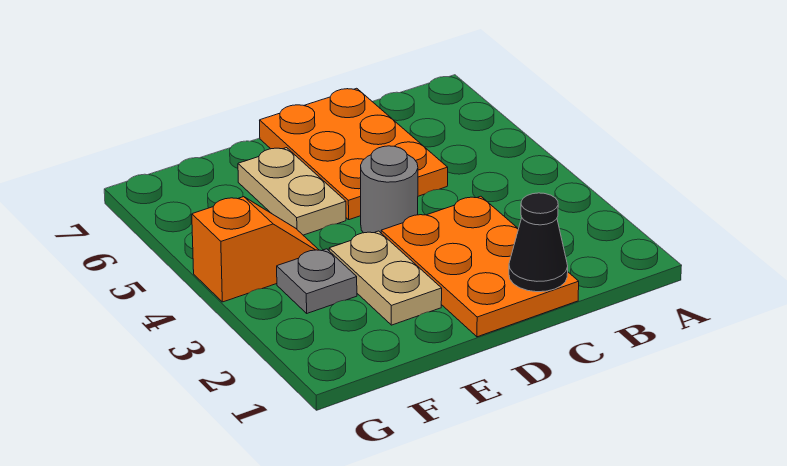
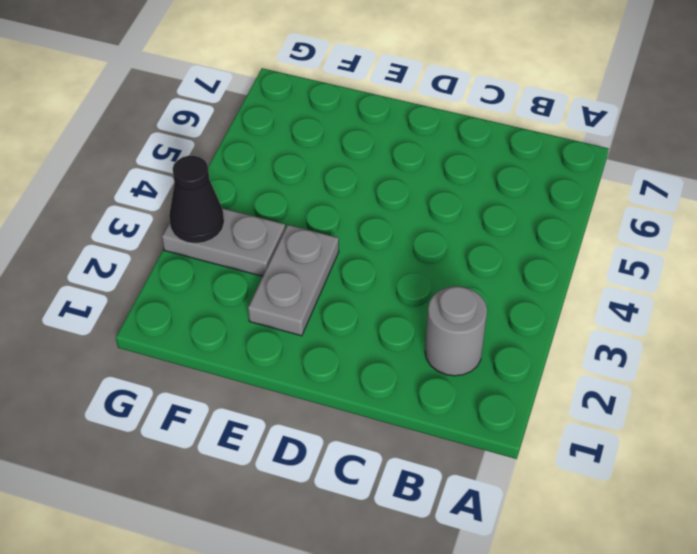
grey round brick B2 level 1 -> grey round brick D4 level 1
grey plate E2:E3 level 1 -> tan plate E2:E3 level 1
grey plate F3:G3 level 1 -> grey plate F3 level 1
black cone G3 level 2 -> black cone C1 level 2
none -> orange plate C1:D3 level 1
none -> orange plate C5:D7 level 1

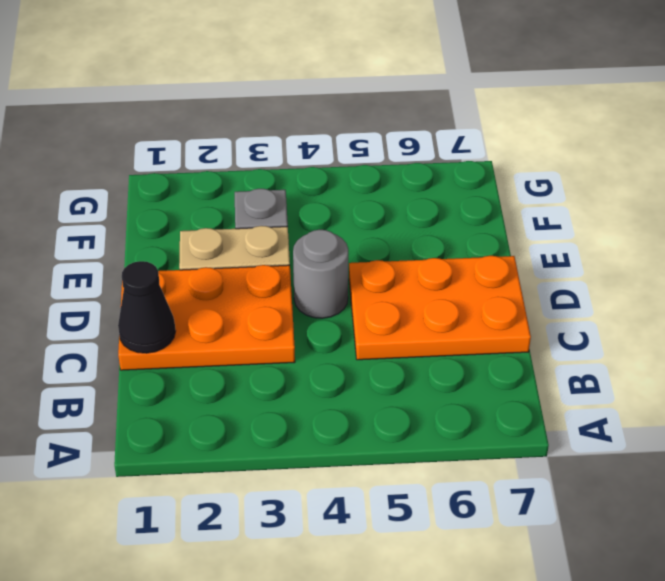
none -> tan plate E5:E6 level 1
none -> orange slope F4:G4 level 1 top G

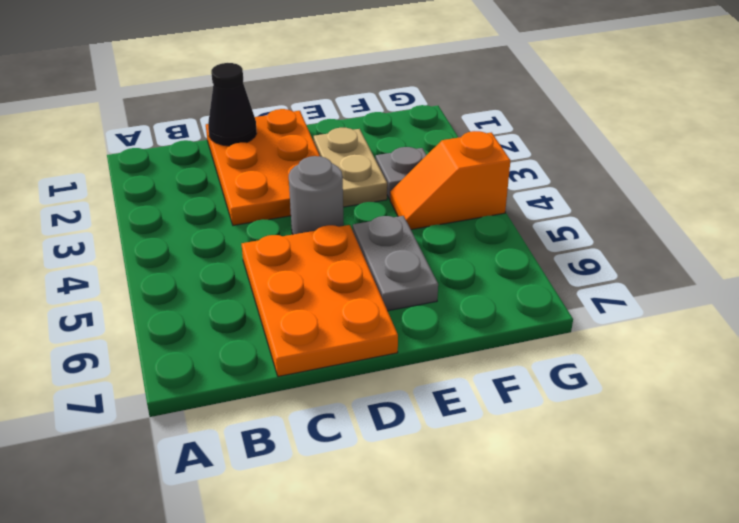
grey plate E5:E6 level 1 -> tan plate E5:E6 level 1

